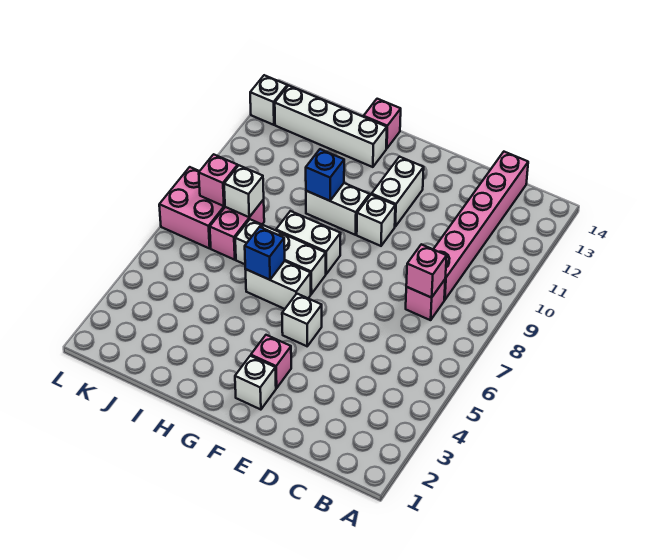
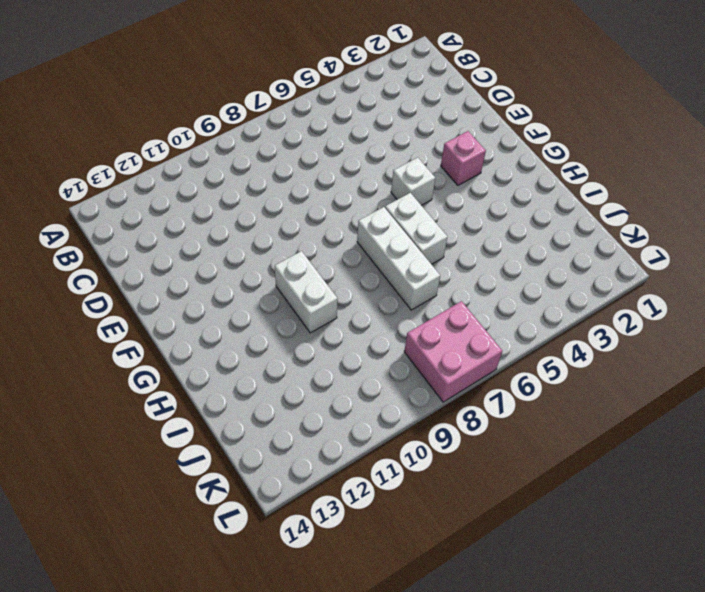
none -> pink brick C8 level 1
none -> pink brick C9:C14 level 1
none -> white brick F2 level 1

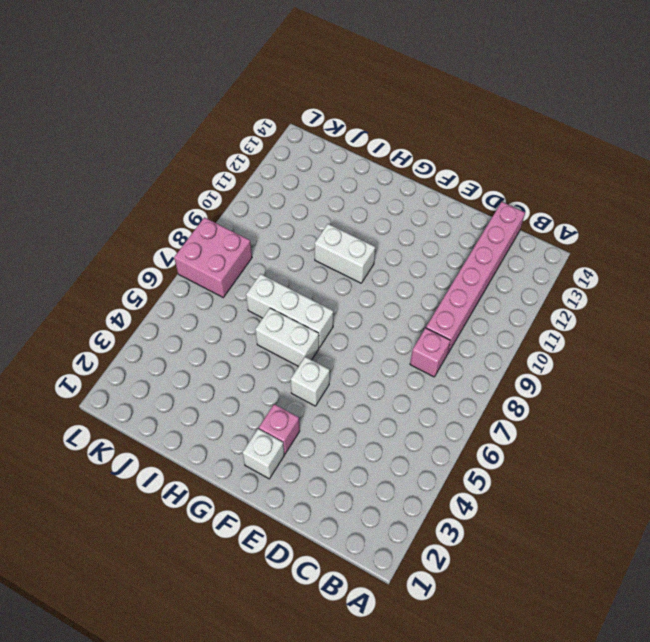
none -> white brick F10 level 1
none -> white brick F11:F12 level 1
none -> white brick G8:H8 level 1

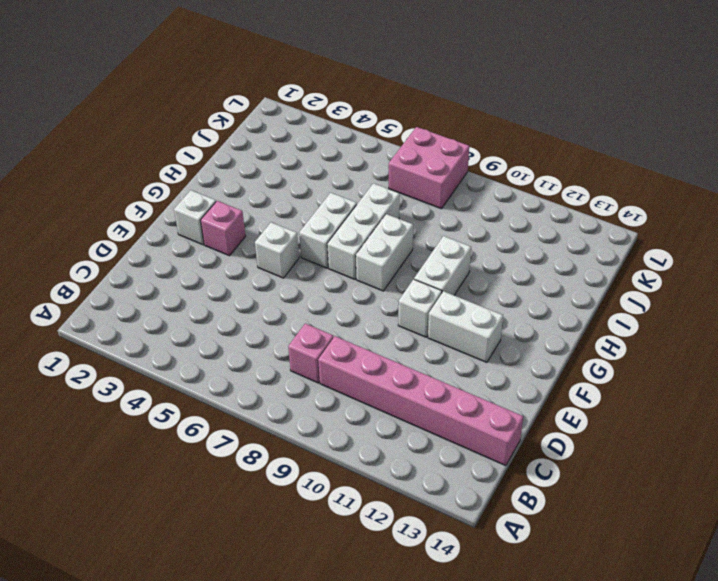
none -> white brick H13:K13 level 1
none -> pink brick H14 level 1
none -> pink brick J7:J8 level 1

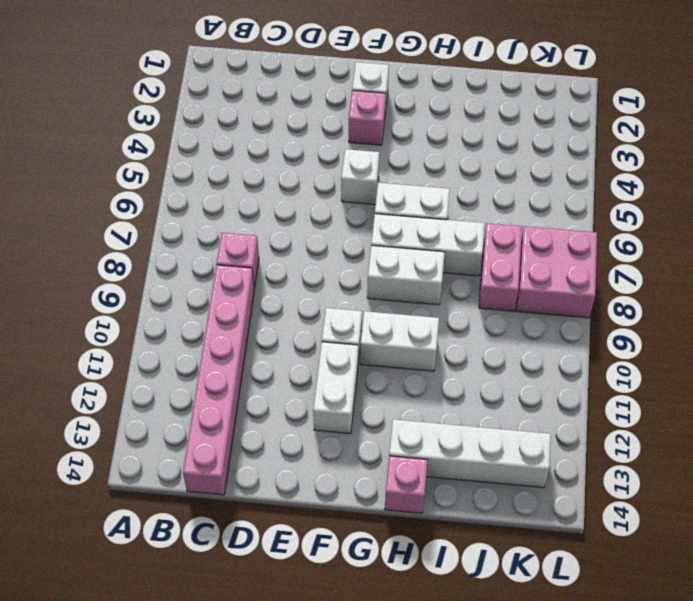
none -> white brick L13 level 1
none -> pink brick C8 level 2
none -> blue brick H6 level 2

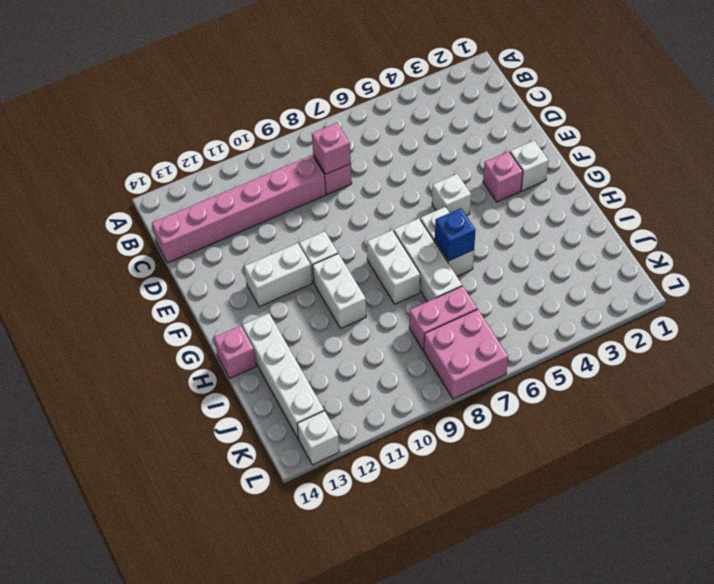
none -> blue brick H10 level 2
none -> white brick J8 level 2
none -> pink brick K8 level 2

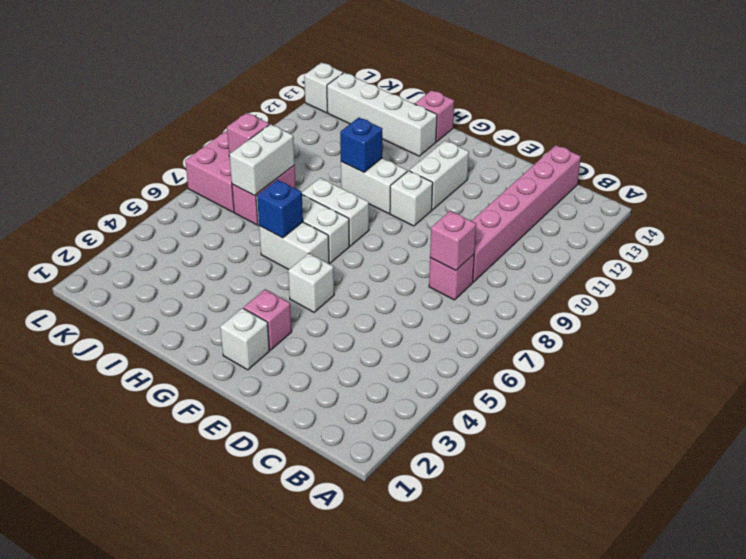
white brick J7:J8 level 2 -> white brick J8 level 2

